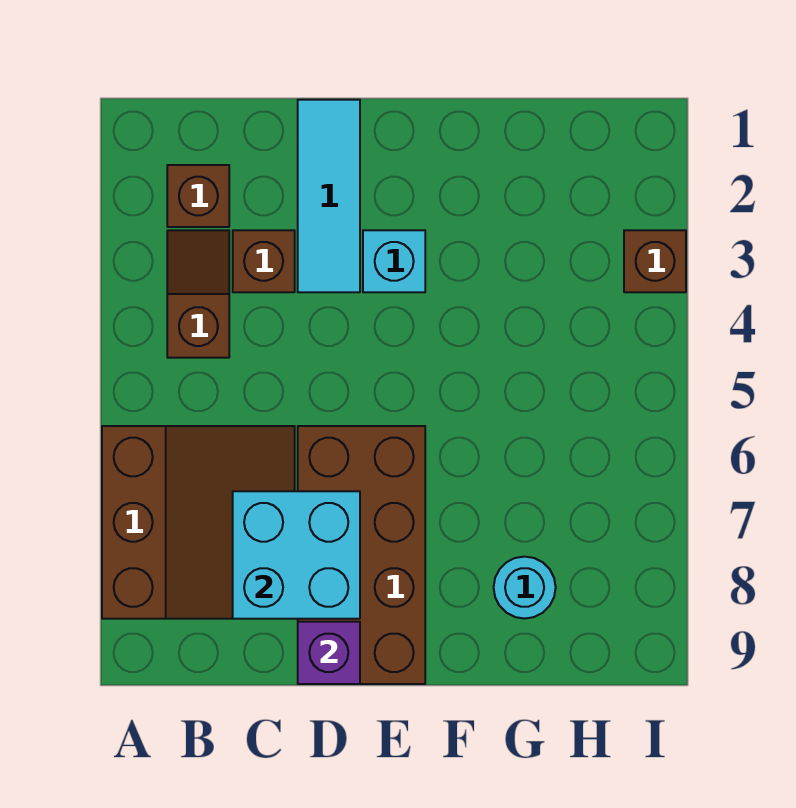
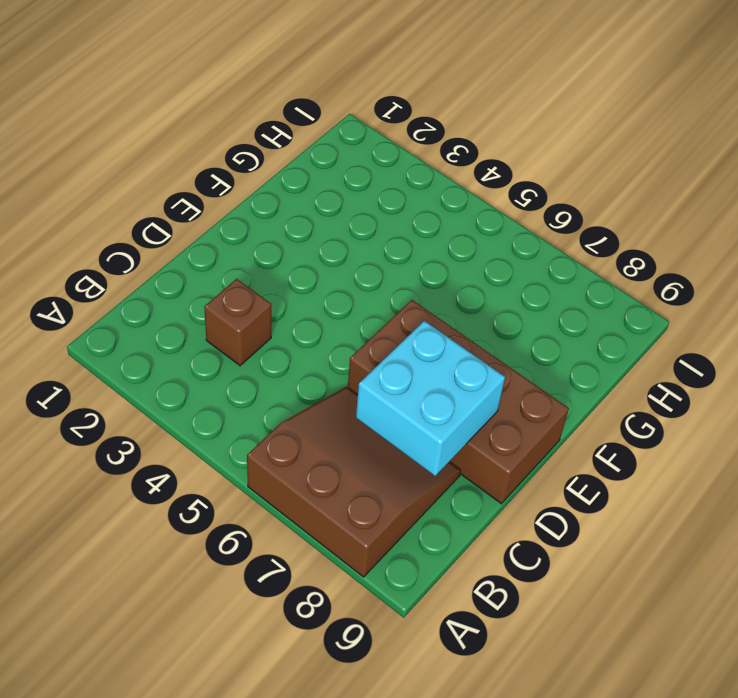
none -> brown brick B2 level 1
none -> brown slope B3:B4 level 1 top 4

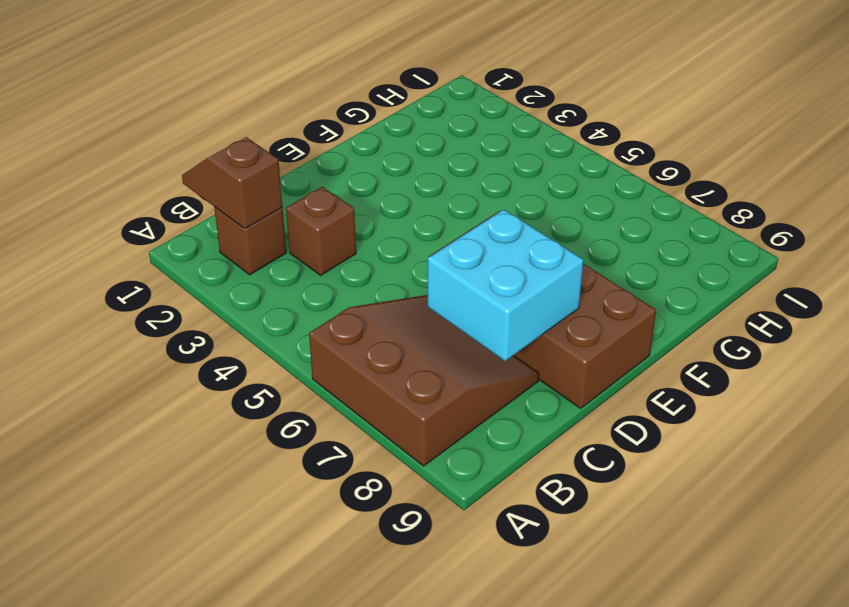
brown slope B1:B2 level 2 top 2 -> brown slope B3:B4 level 1 top 4
none -> cyan tile D1:D3 level 1
none -> cyan brick E3 level 1

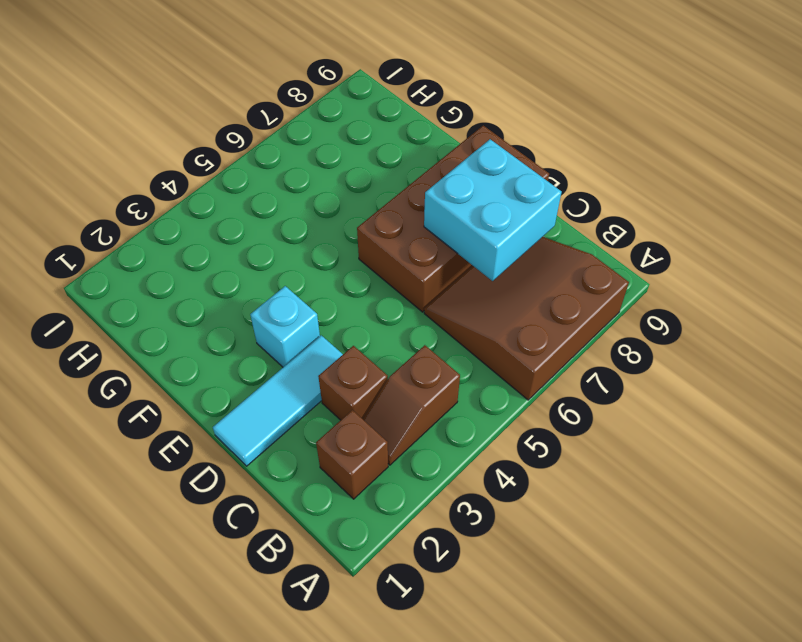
none -> cyan round brick G8 level 1
none -> brown brick I3 level 1

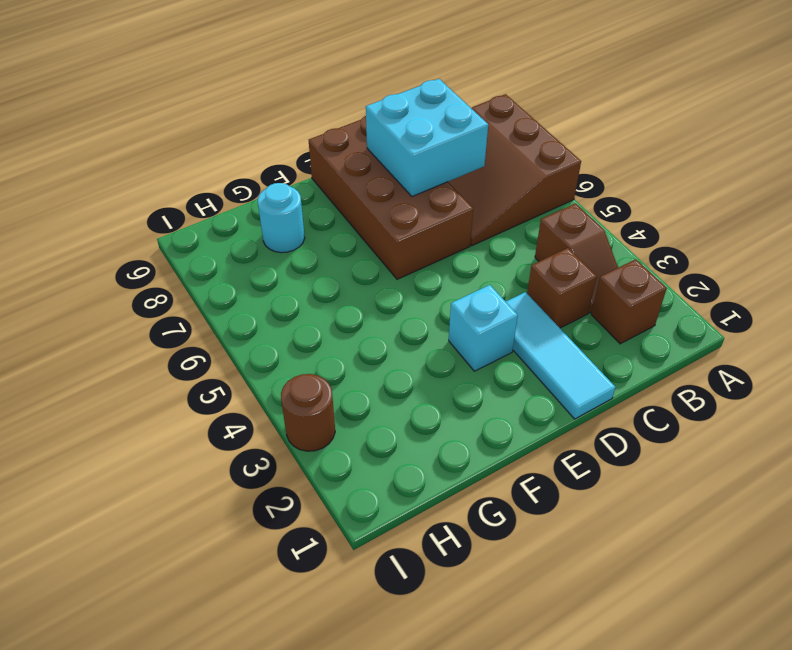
brown round brick I3 level 1 -> brown brick I3 level 1
none -> purple brick D9 level 2

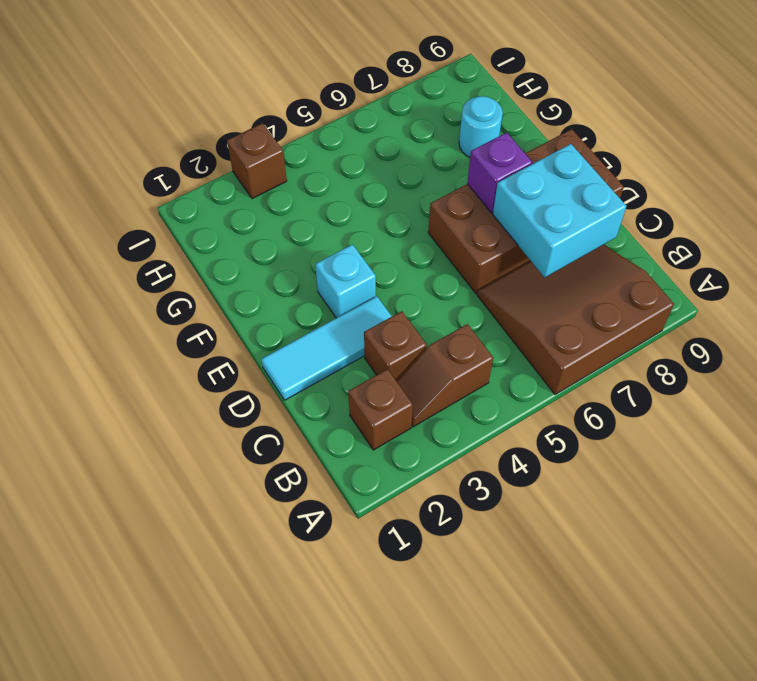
purple brick E7 level 2 -> purple brick D9 level 2

